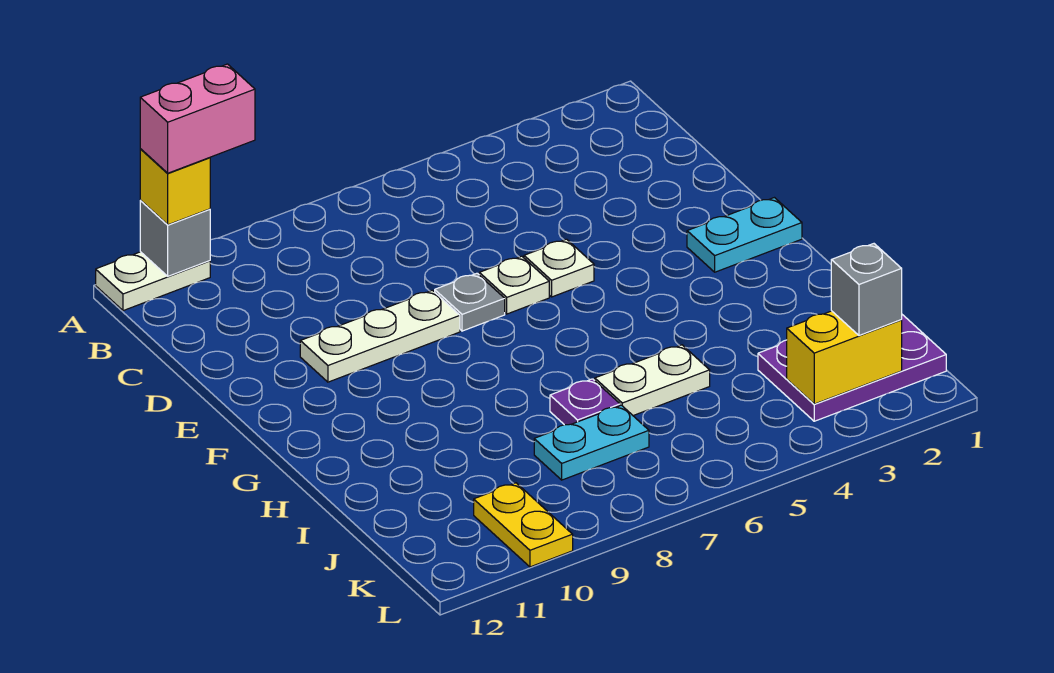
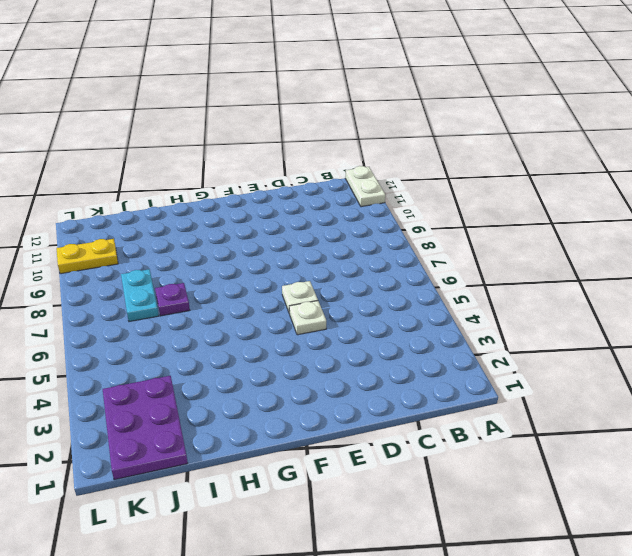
none -> grey plate E7 level 1
none -> white plate E8:E10 level 1
none -> cyan plate F1:F2 level 1

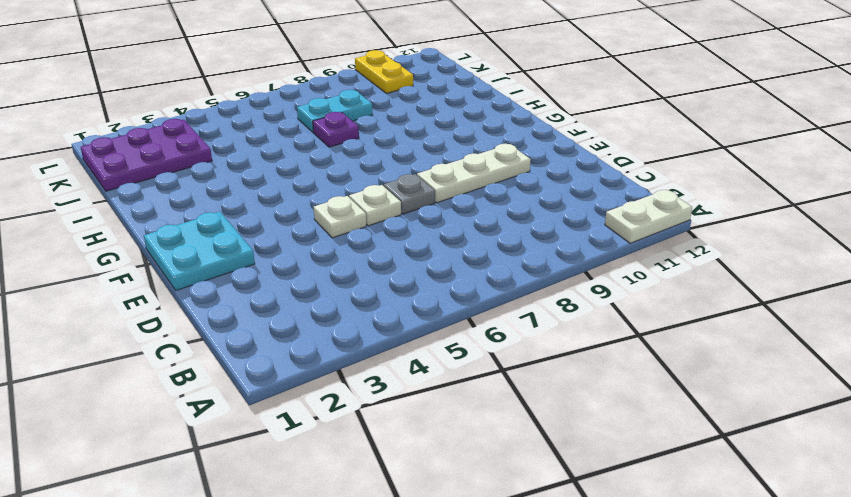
cyan plate E1:F2 level 1 -> cyan plate F1:F2 level 1
none -> white plate I5:I6 level 1
none -> grey brick A11 level 2
none -> yellow brick K2:K3 level 2

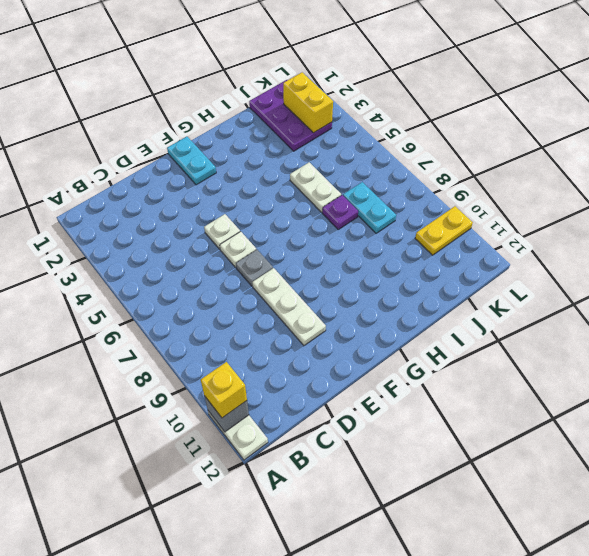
none -> grey brick K2 level 3
none -> pink brick A10:A11 level 4

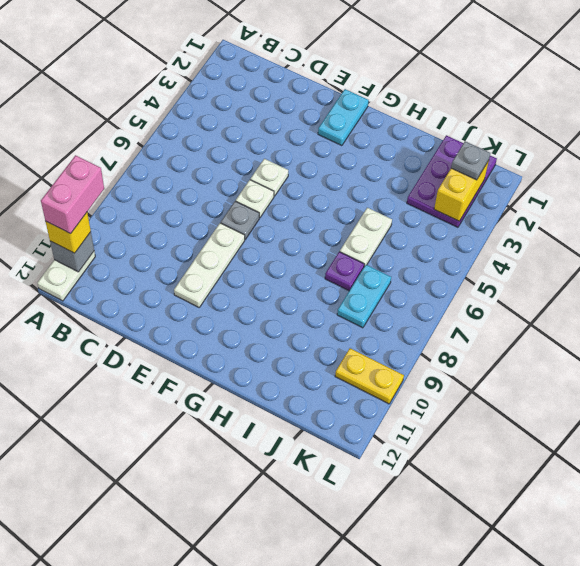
grey plate K2 level 3 -> grey brick K2 level 3

